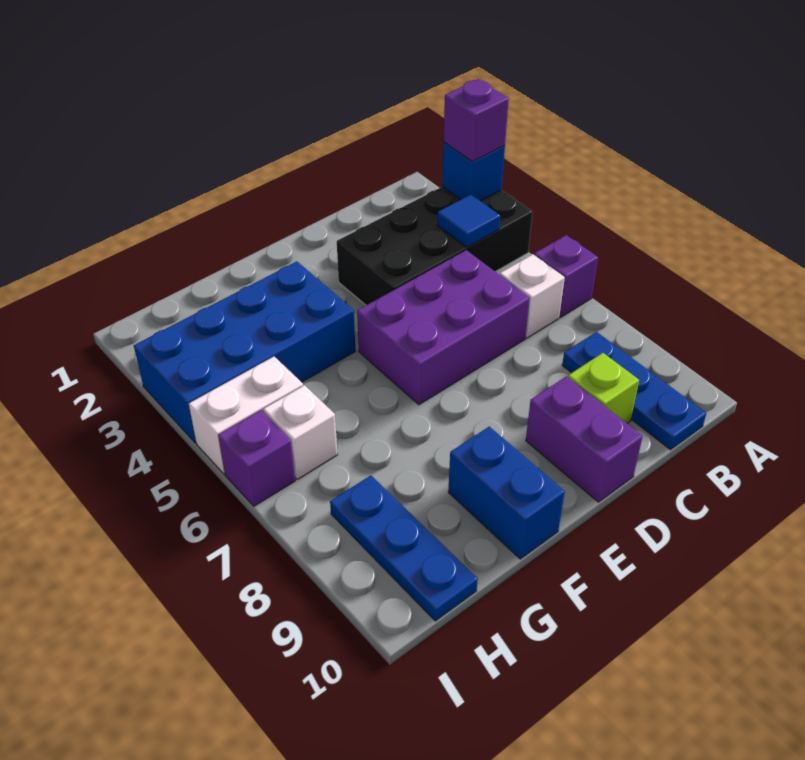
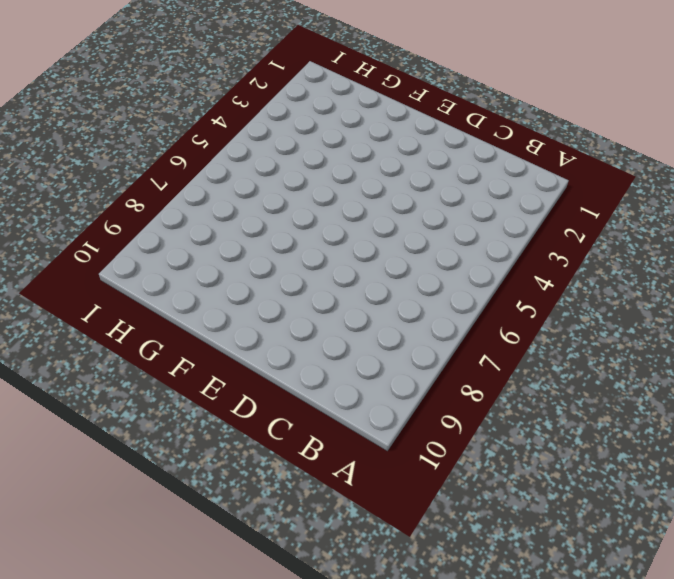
none -> black brick A3:D4 level 1
none -> purple brick A6 level 1
none -> white brick B6 level 1

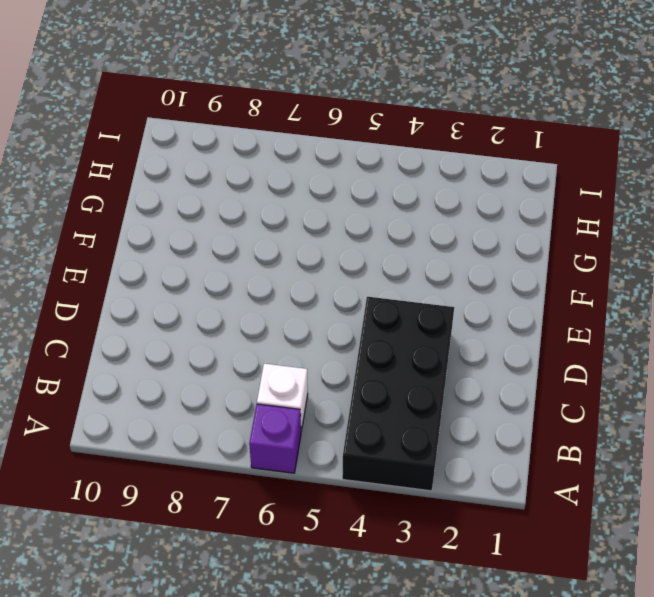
none -> blue plate B8:B10 level 1
none -> purple brick C5:E6 level 1
none -> lime brick C9 level 1

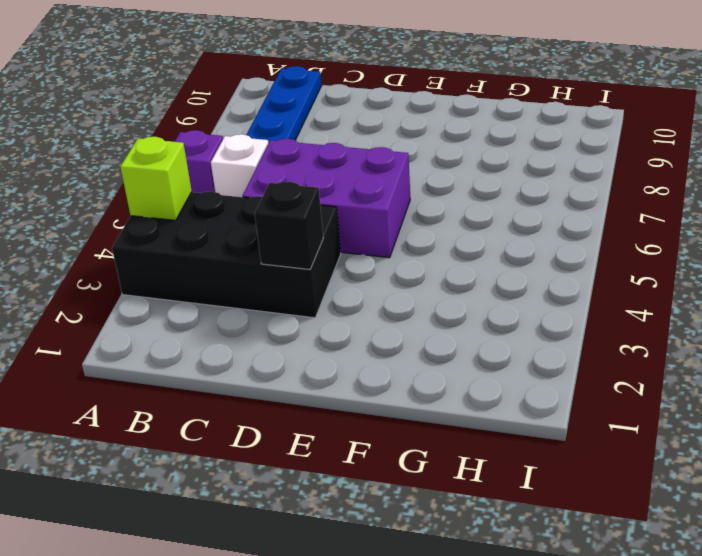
lime brick A4 level 2 -> lime brick C9 level 1
black brick D3 level 2 -> none
none -> purple brick D9:D10 level 1
none -> blue brick F3:I4 level 1
none -> blue brick F9:F10 level 1

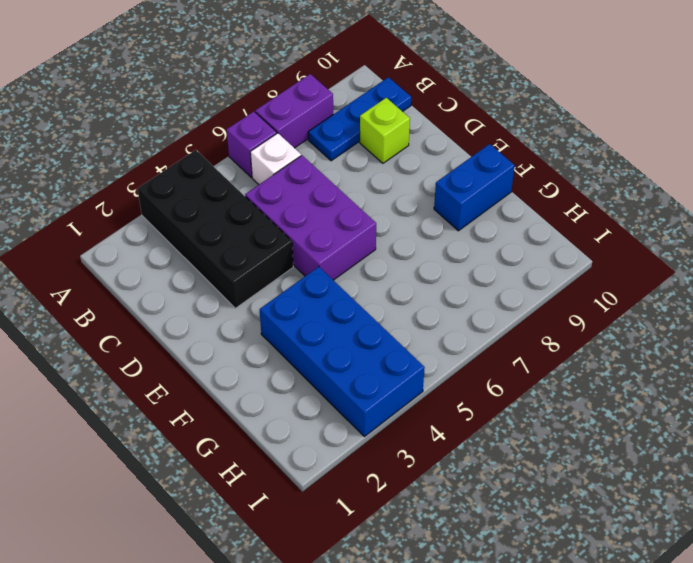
purple brick A7:A8 level 1 -> purple brick D9:D10 level 1
none -> white brick H5:I5 level 1
none -> white brick H6 level 1
none -> blue plate H8:H10 level 1

